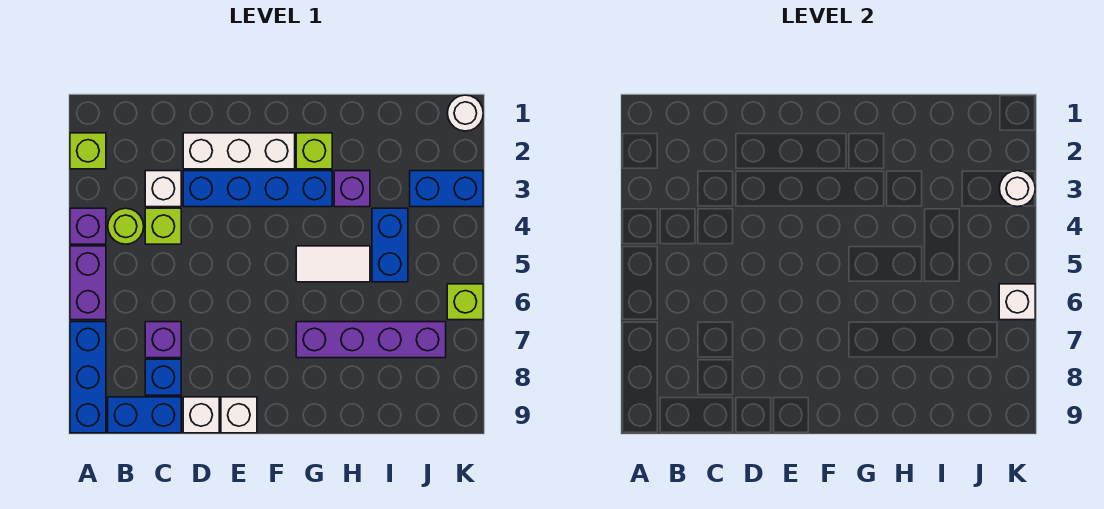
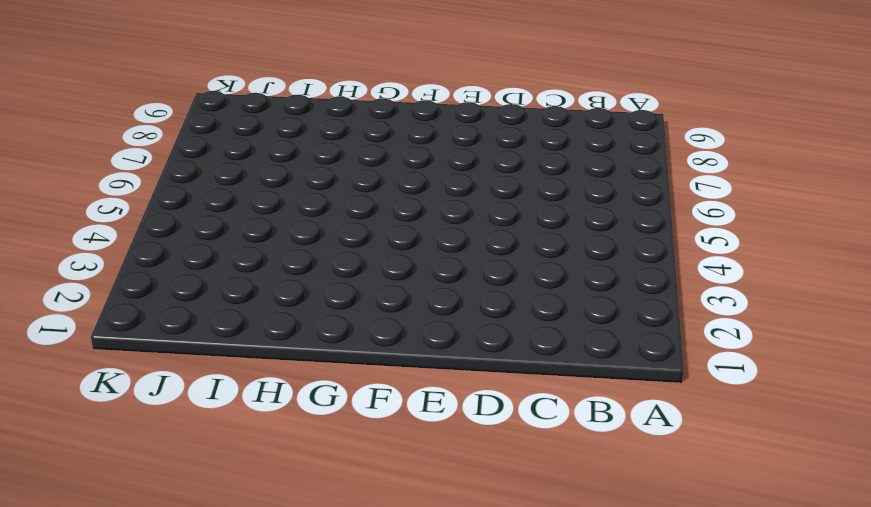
none -> lime brick A2 level 1
none -> purple brick A4 level 1
none -> purple brick A5:A6 level 1

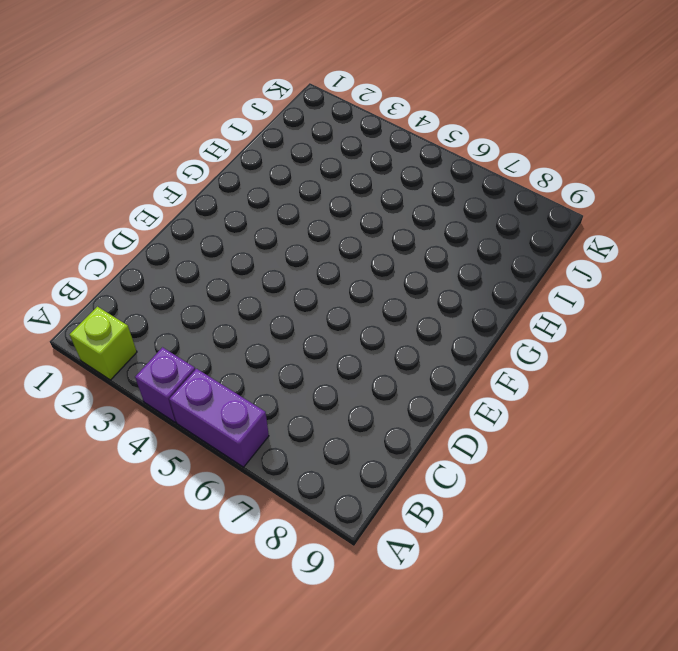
none -> blue brick A7:A9 level 1
none -> lime round brick B4 level 1
none -> blue brick B9:C9 level 1

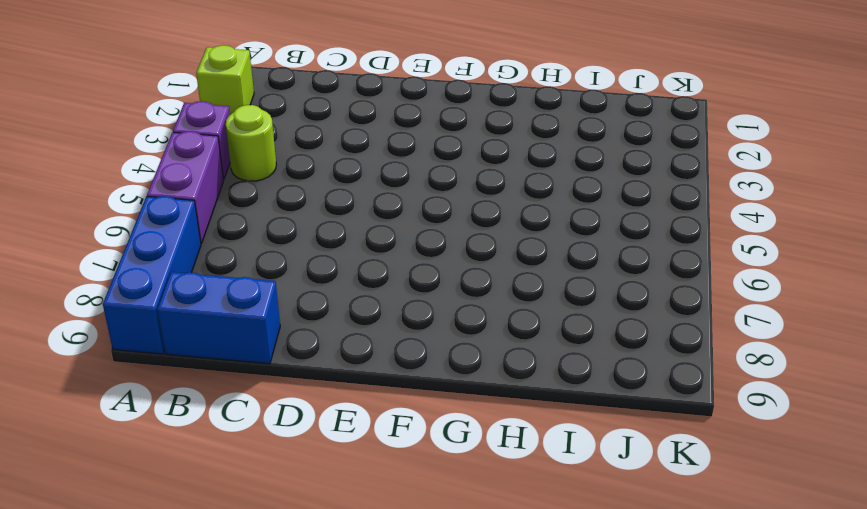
none -> white brick C3 level 1
none -> lime brick C4 level 1
none -> purple brick C7 level 1

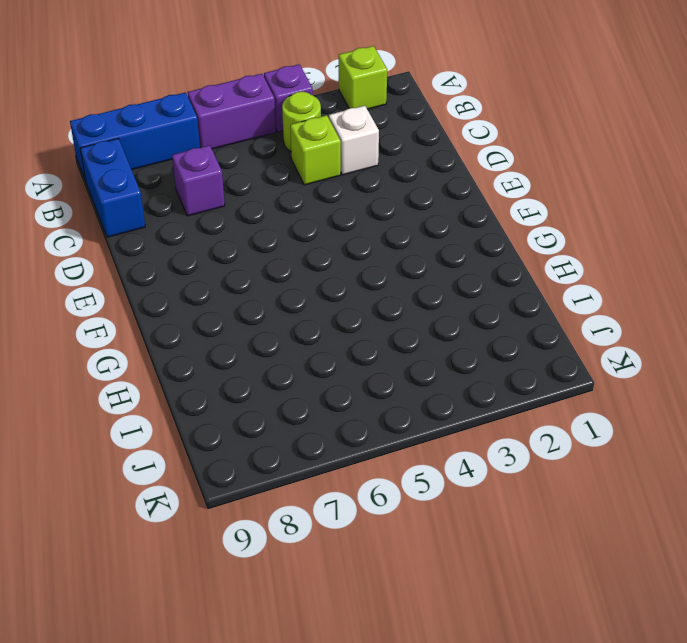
none -> blue brick C8 level 1
none -> white brick D2:F2 level 1
none -> blue brick D3:G3 level 1

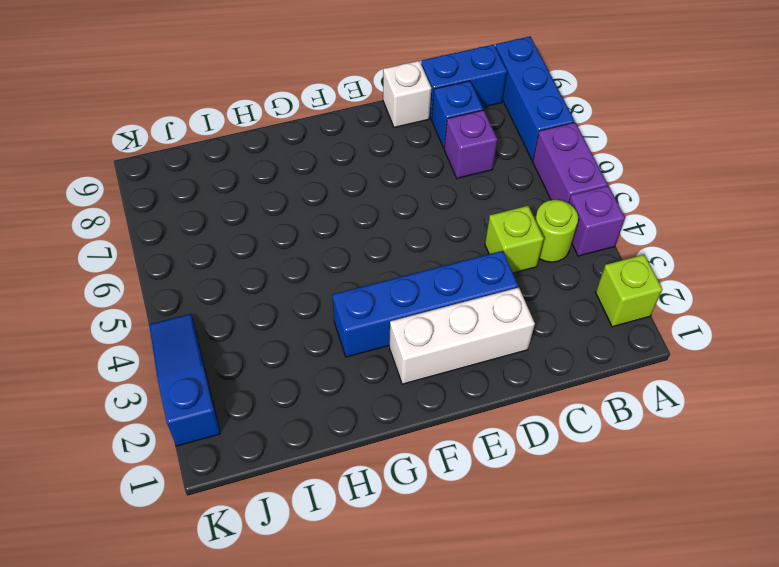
blue slope K2:K4 level 1 top 2 -> blue brick J3:K3 level 1
none -> white brick C3 level 1
none -> white brick E9 level 1
none -> lime brick G2 level 1

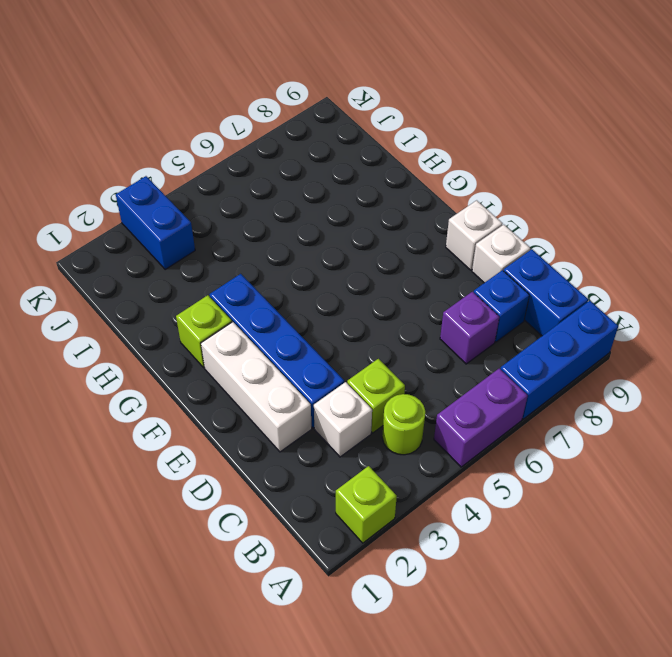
none -> purple brick A4 level 1
none -> white tile G5:H5 level 1
none -> purple brick G7:J7 level 1

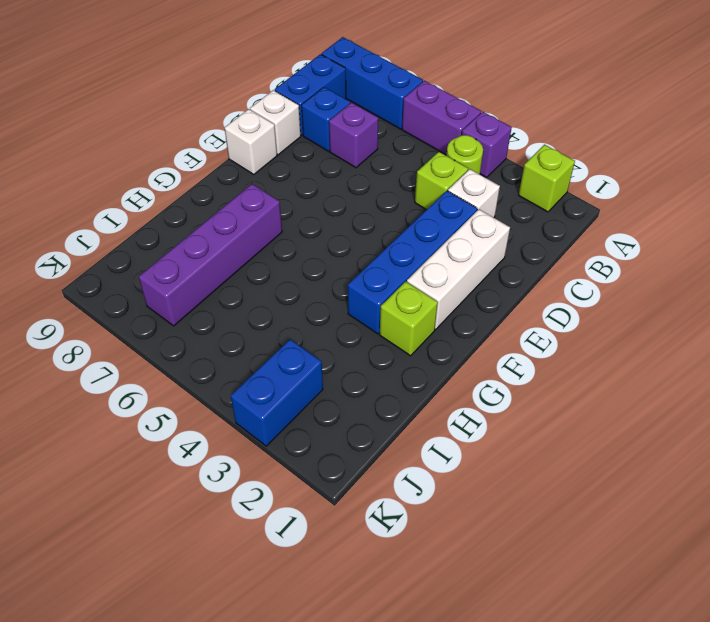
none -> white tile G5:H5 level 1
none -> purple brick H3 level 1
none -> blue brick I4:I5 level 1

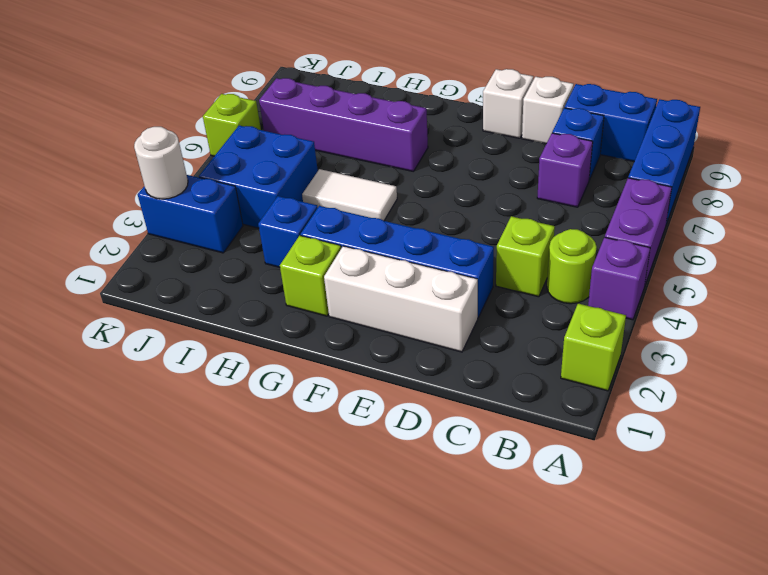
blue brick H3 level 1 -> purple brick H3 level 1
blue brick I4:J5 level 1 -> blue brick I4:I5 level 1
none -> white brick C3 level 1
none -> white round brick K1 level 1
none -> white brick K6 level 2

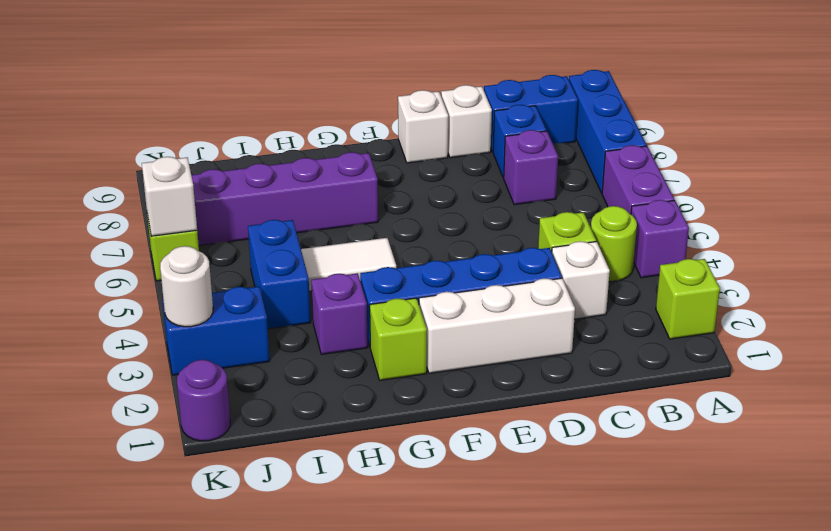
purple round brick K1 level 1 -> white round brick K1 level 1

